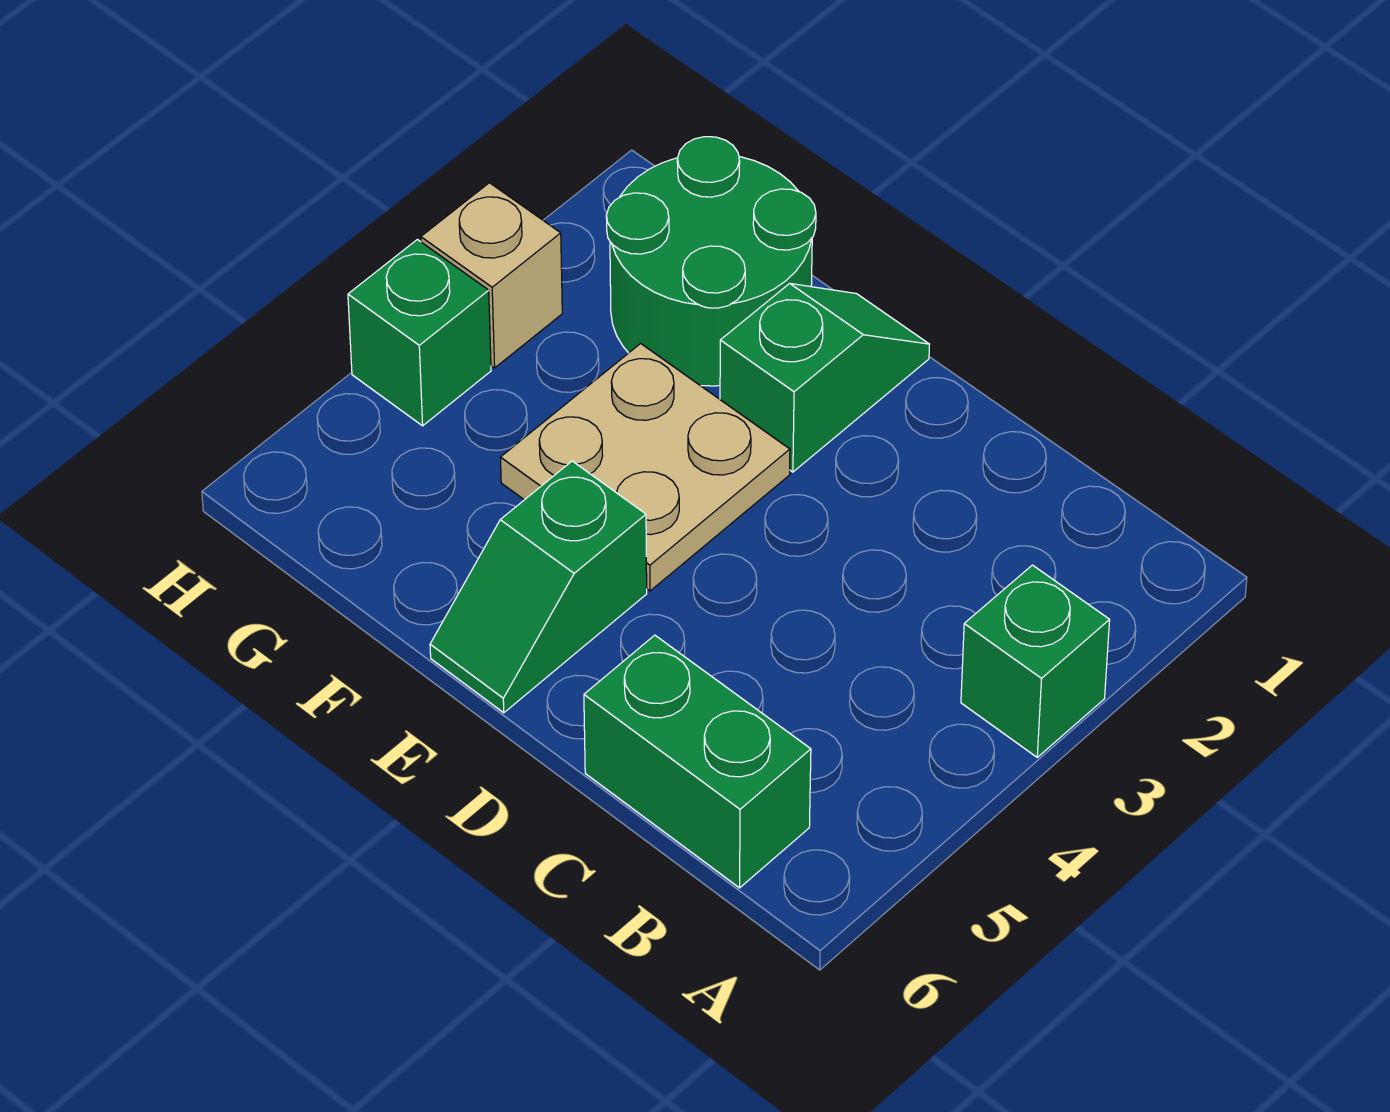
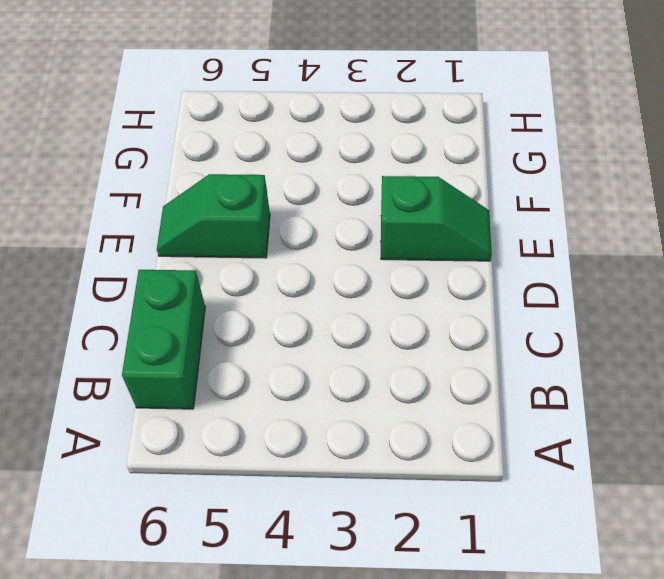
none -> green brick A3 level 1
none -> tan plate E3:F4 level 1

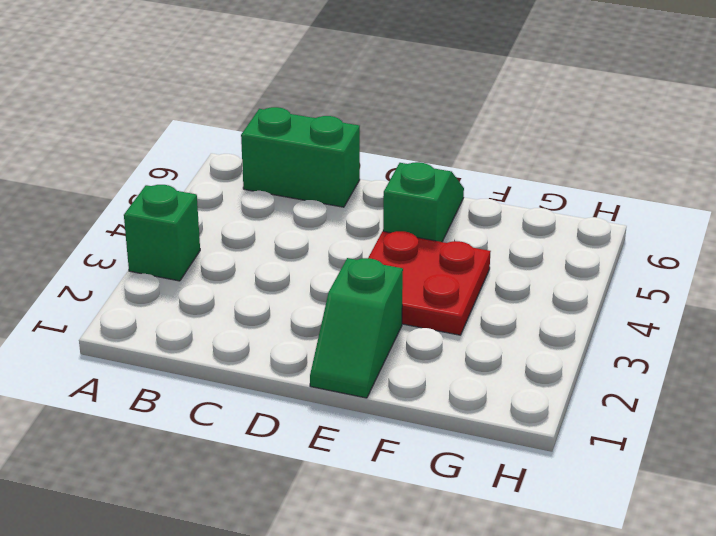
red plate E3:F4 level 1 -> tan plate E3:F4 level 1
none -> green round brick F1:G2 level 1
none -> tan brick H3 level 1

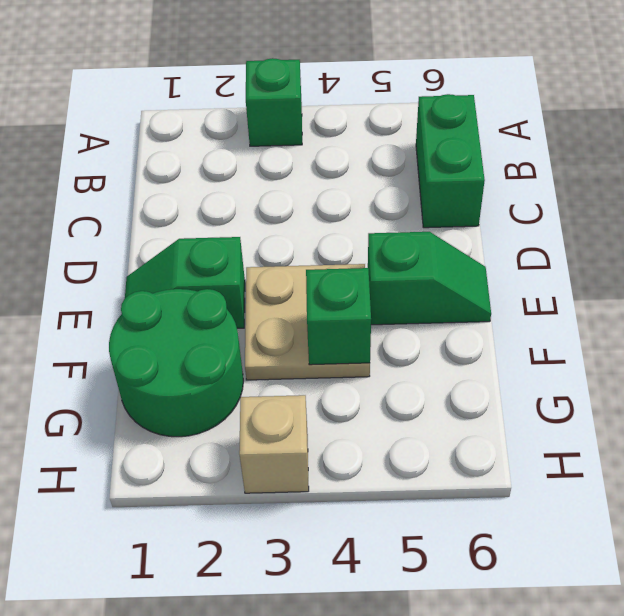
green brick F4 level 2 -> green brick H4 level 1

